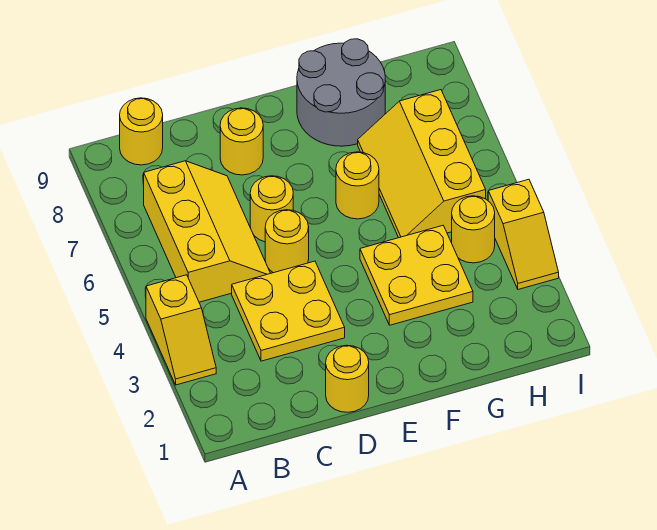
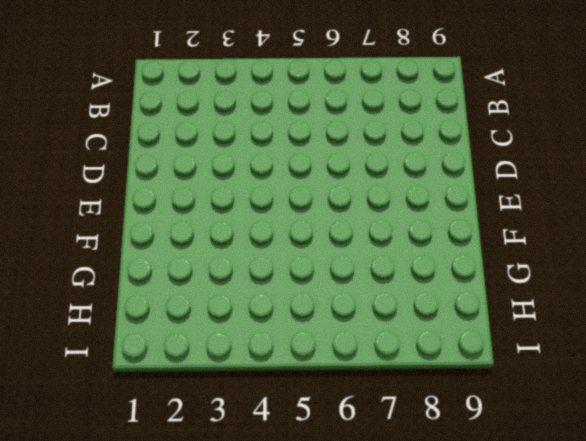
none -> yellow slope A3:A4 level 1 top 4
none -> yellow slope B5:C7 level 1 top B
none -> yellow round brick B9 level 1

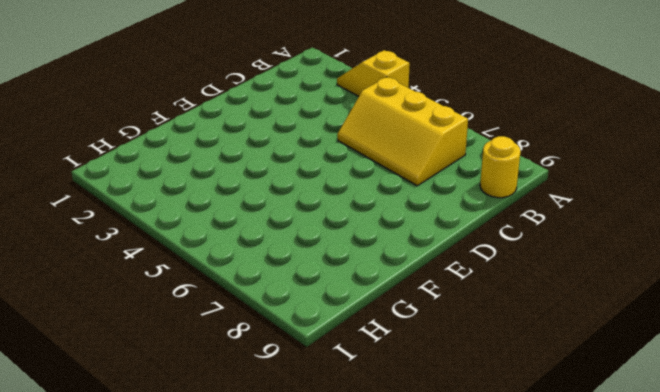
none -> yellow plate C3:D4 level 1
none -> yellow round brick D1 level 1
none -> yellow round brick D5 level 1

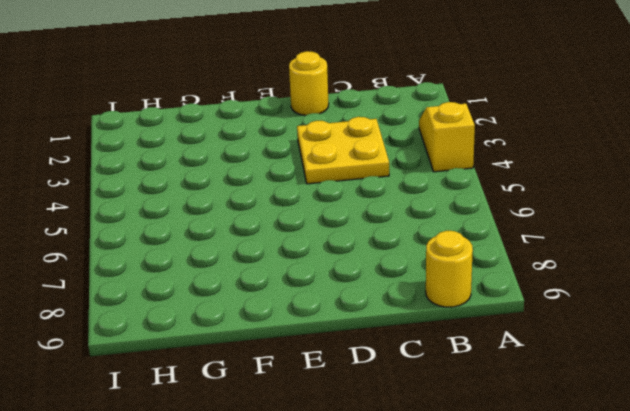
none -> yellow slope B5:C7 level 1 top B
none -> yellow round brick D5 level 1
none -> yellow round brick D6 level 1

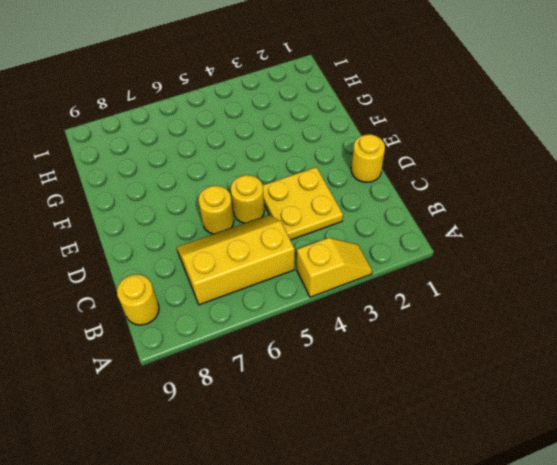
none -> yellow round brick D8 level 1
none -> yellow plate F3:G4 level 1
none -> yellow round brick F6 level 1

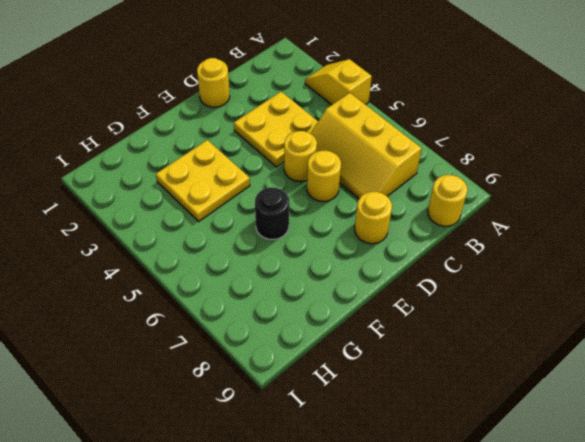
black round brick F6 level 1 -> yellow round brick F6 level 1
none -> grey round brick F8:G9 level 1
none -> yellow slope G5:H7 level 1 top H
none -> yellow round brick H4 level 1

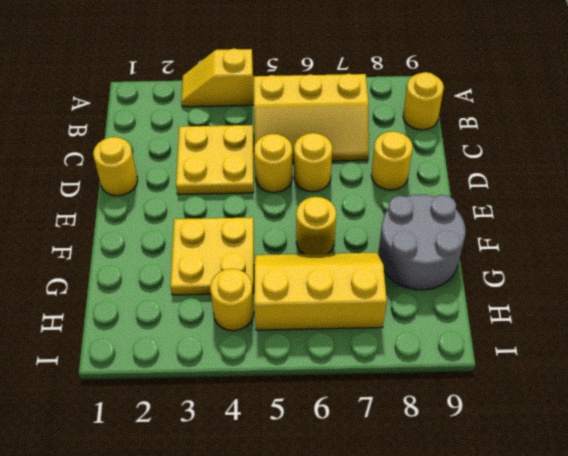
none -> yellow slope I3:I4 level 1 top 4

